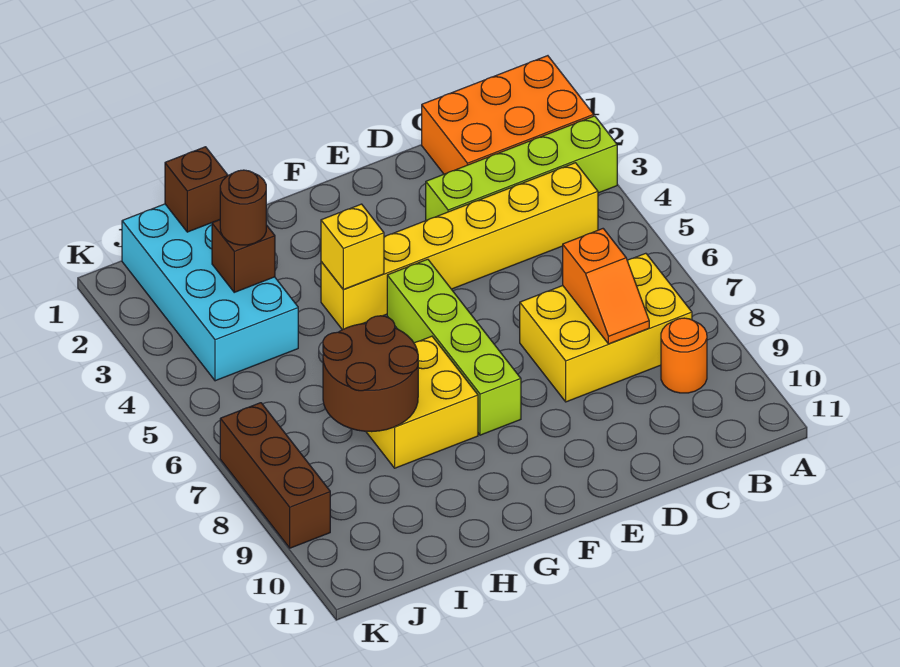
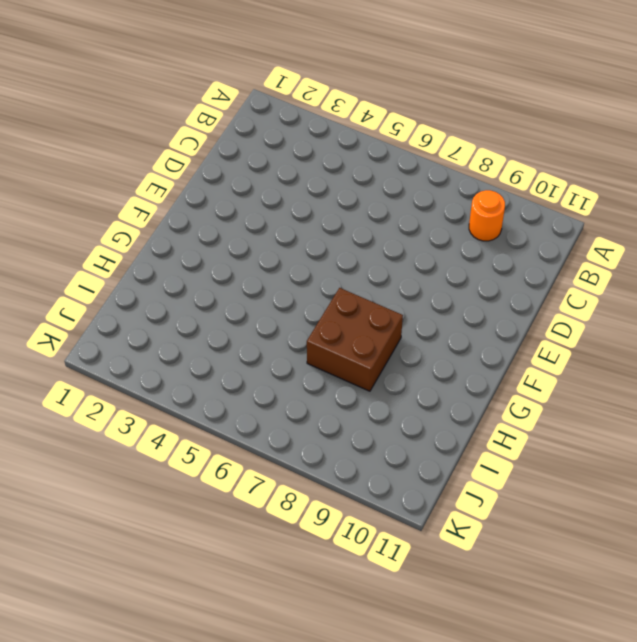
brown brick G7:H8 level 1 -> yellow brick G7:H8 level 1
none -> orange brick A1:C2 level 1
none -> lime brick A3:D3 level 1
none -> yellow brick B4:G4 level 1

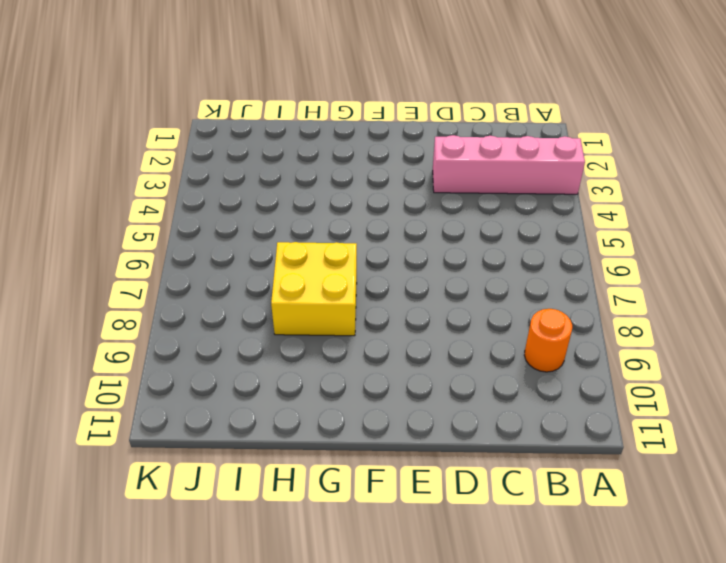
pink brick A3:D3 level 1 -> lime brick A3:D3 level 1
none -> orange brick A1:C2 level 1
none -> yellow brick B4:G4 level 1
none -> yellow brick B7:D8 level 1

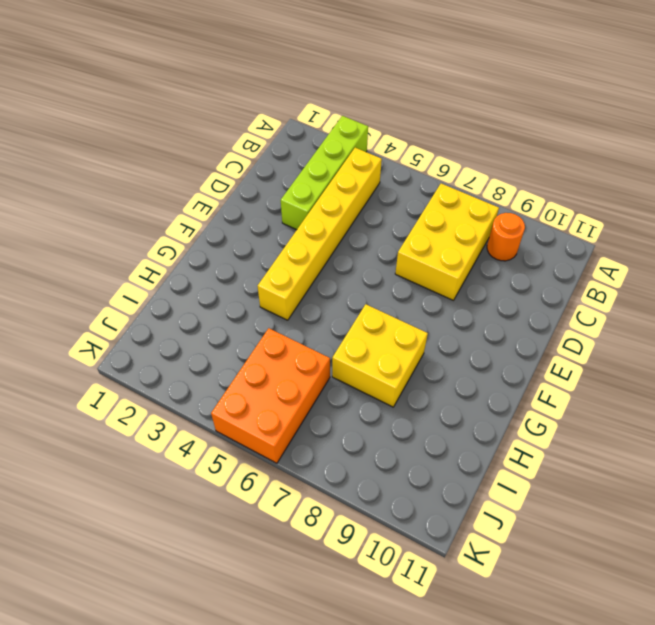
orange brick I5:K6 level 1 -> orange brick A1:C2 level 1
none -> lime brick F5:F8 level 1
none -> cyan brick I1:J4 level 1
none -> brown brick K7:K9 level 1

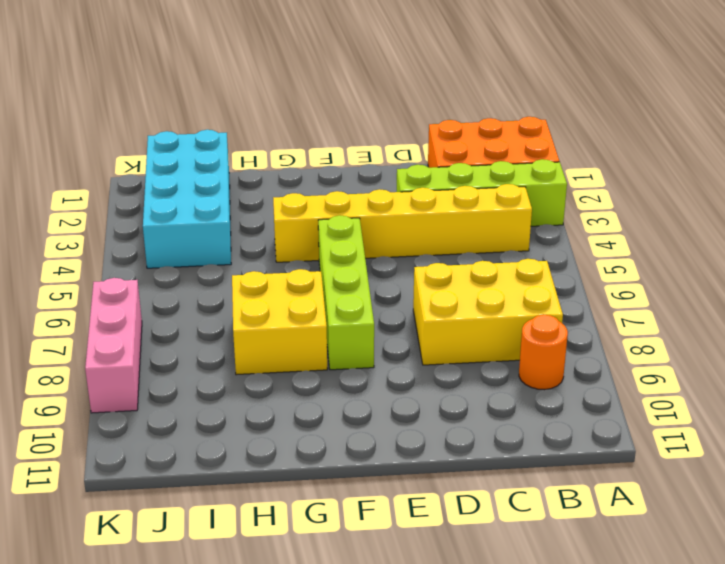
pink brick K7:K9 level 1 -> brown brick K7:K9 level 1
none -> orange slope C7:C8 level 2 top 7
none -> yellow brick G4 level 2
none -> brown round brick H7:I8 level 2

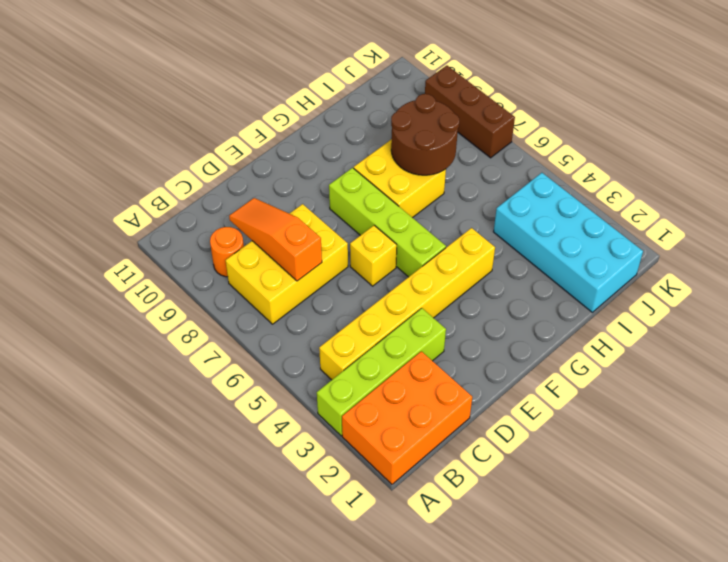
orange slope C7:C9 level 2 top 7 -> orange slope C7:C8 level 2 top 7
yellow brick E6 level 1 -> yellow brick G4 level 2
none -> brown brick I1 level 2
none -> brown brick I3 level 2
none -> brown round brick I3 level 3

